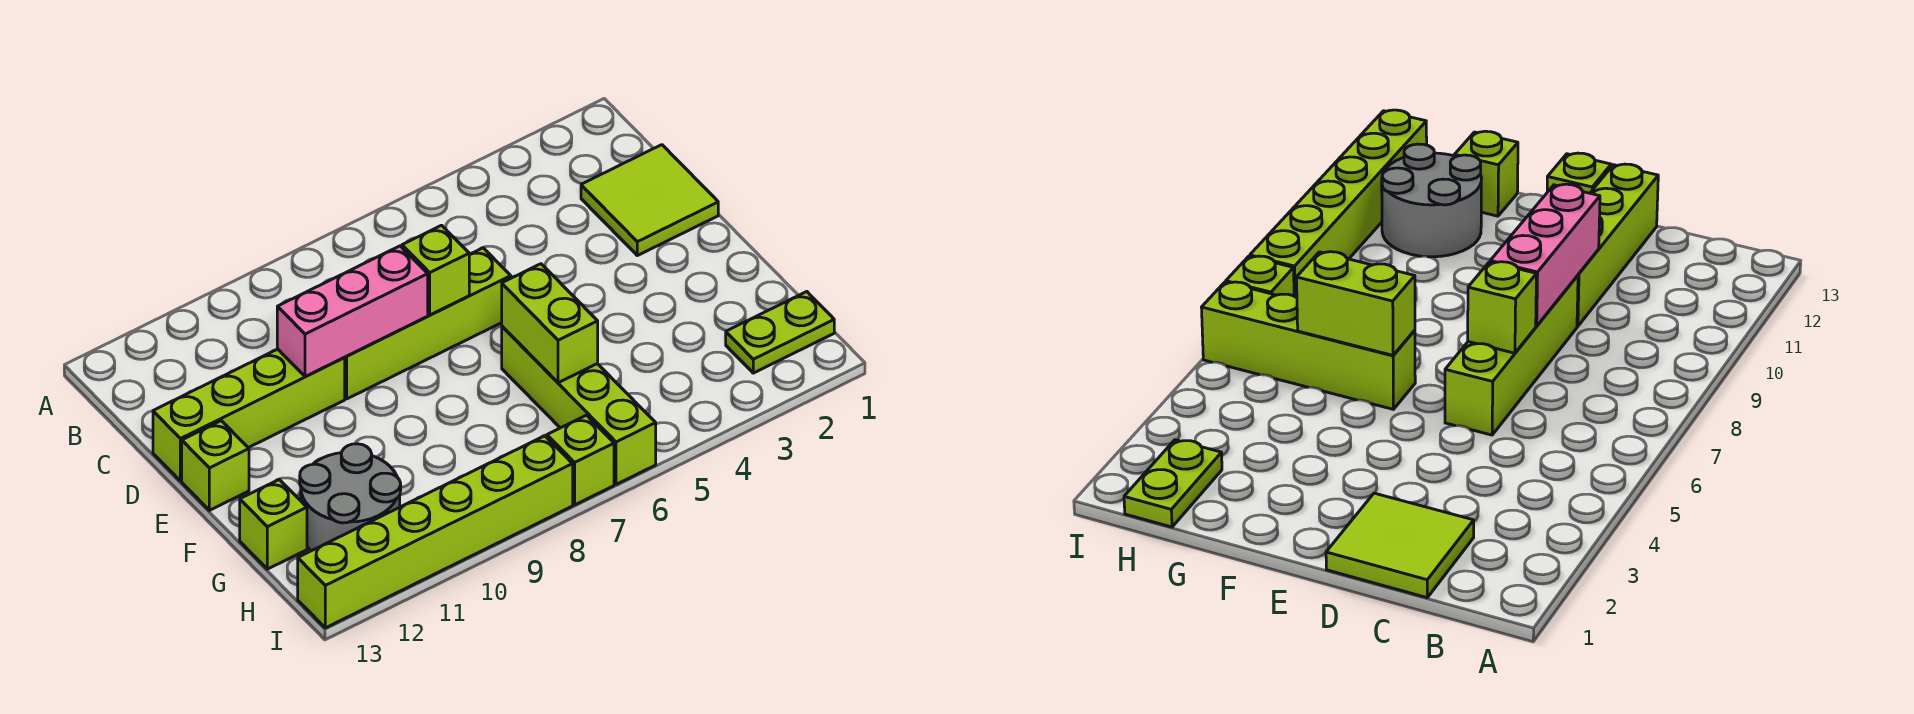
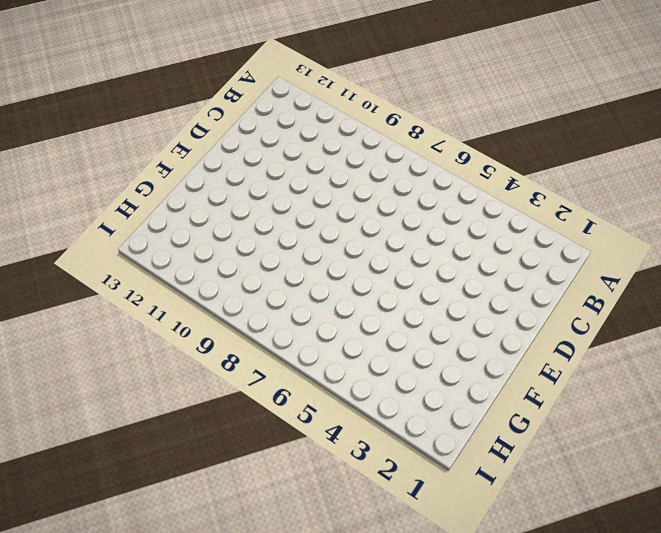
none -> lime tile C1:D2 level 1
none -> lime brick D6:D9 level 1
none -> lime brick D10:D13 level 1

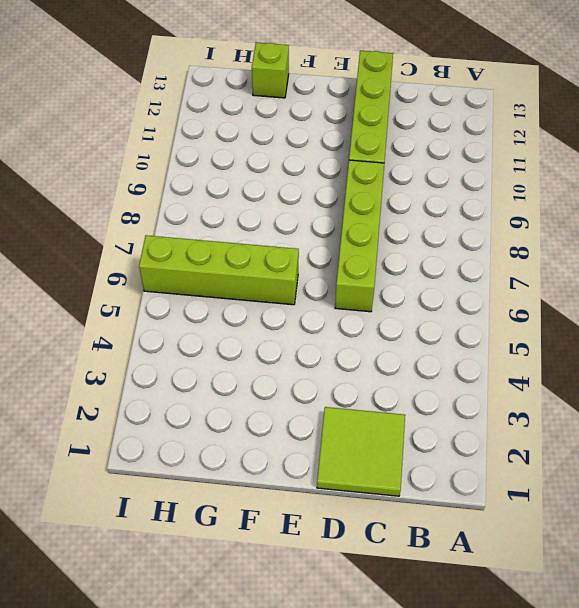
none -> lime brick E13 level 1
none -> grey round brick G11:H12 level 1
none -> lime plate H1:H2 level 1

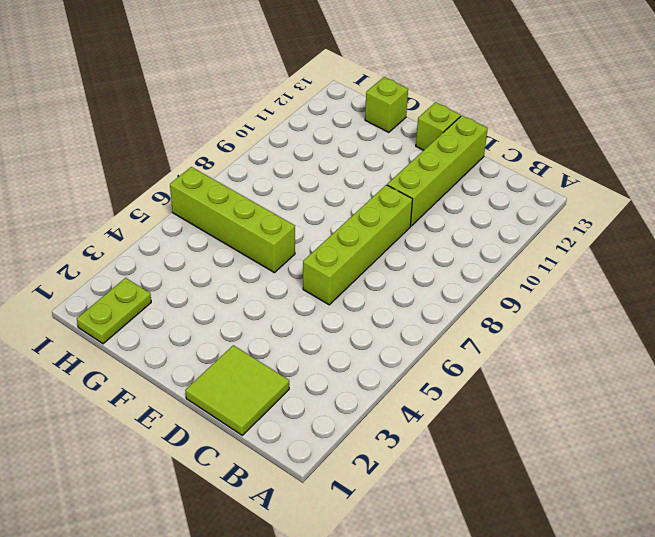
none -> grey round brick G11:H12 level 1
none -> lime brick I7 level 1
none -> lime brick I8:I13 level 1

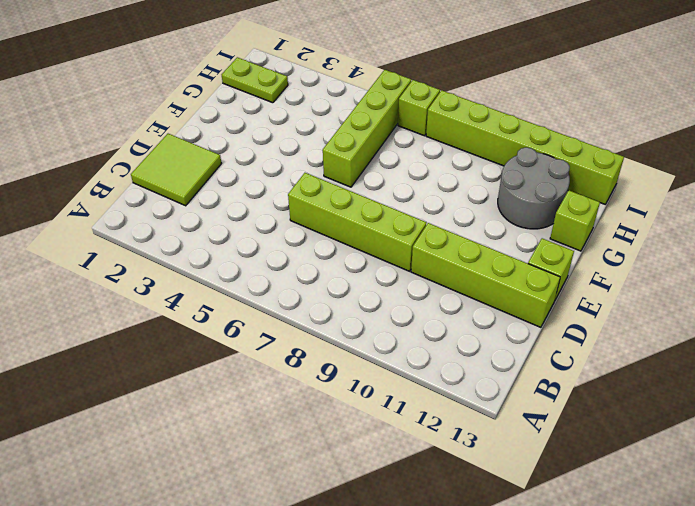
none -> lime brick D7 level 2
none -> pink brick D8:D10 level 2
none -> lime brick F6:G6 level 2

